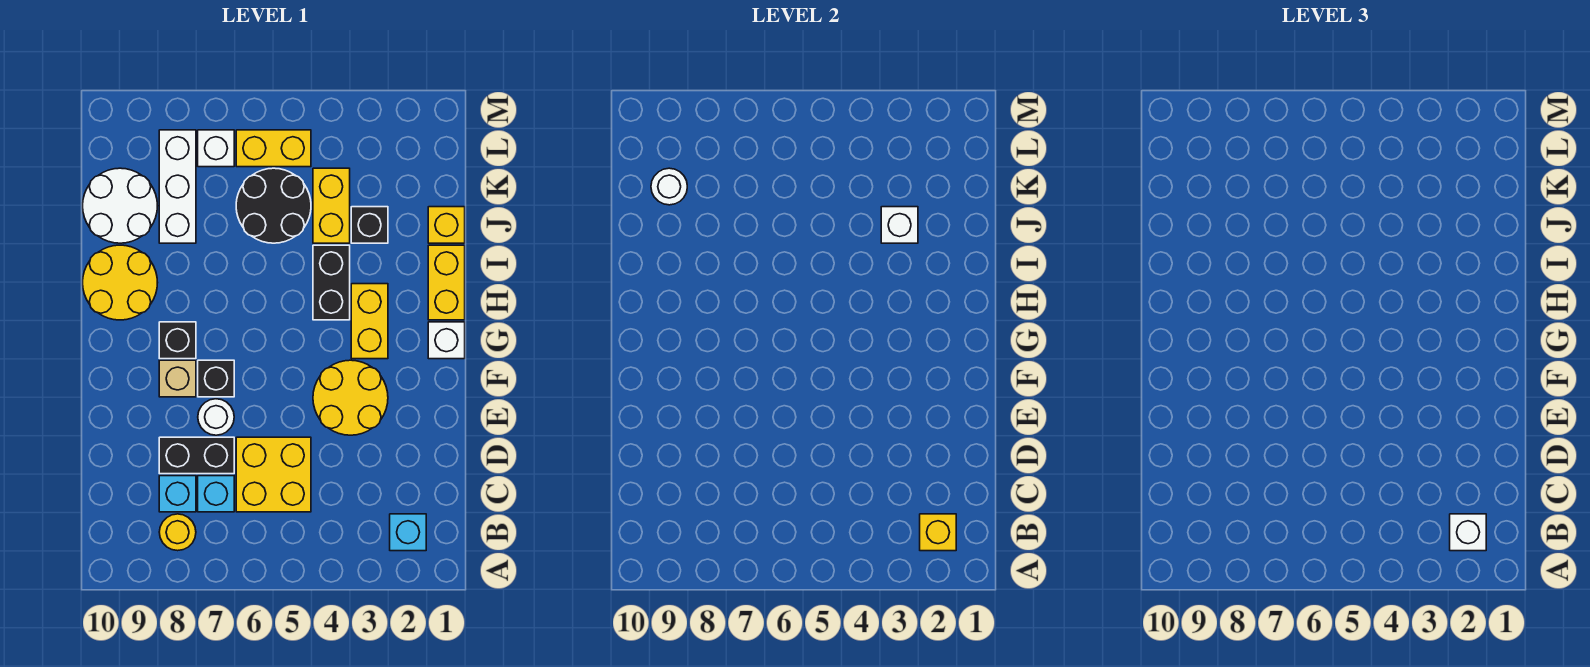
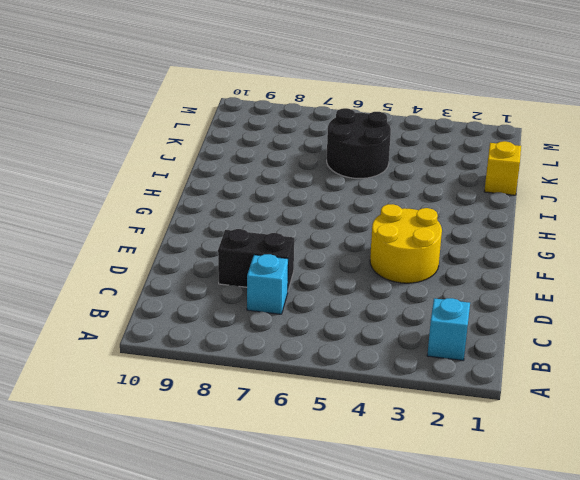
none -> yellow round brick B8 level 1
none -> yellow brick C5:D6 level 1
none -> cyan brick C8 level 1

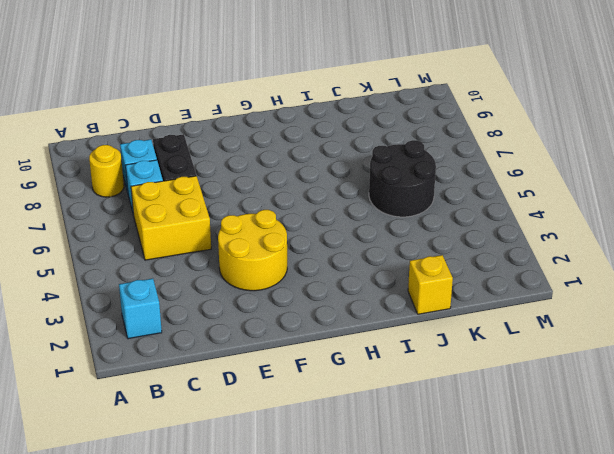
none -> white round brick E7 level 1
none -> black brick F7 level 1
none -> tan brick F8 level 1

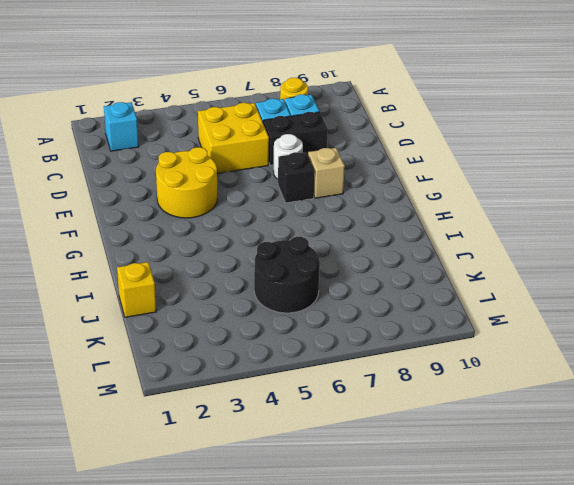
none -> white brick G1 level 1
none -> yellow brick G3:H3 level 1
none -> black brick G8 level 1

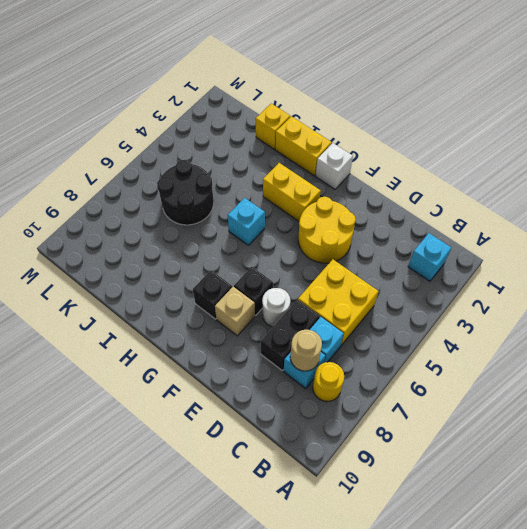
tan round brick C8 level 2 -> none
cyan brick H5 level 1 -> none
none -> black brick H4:I4 level 1
none -> yellow round brick H9:I10 level 1
none -> black brick J3 level 1

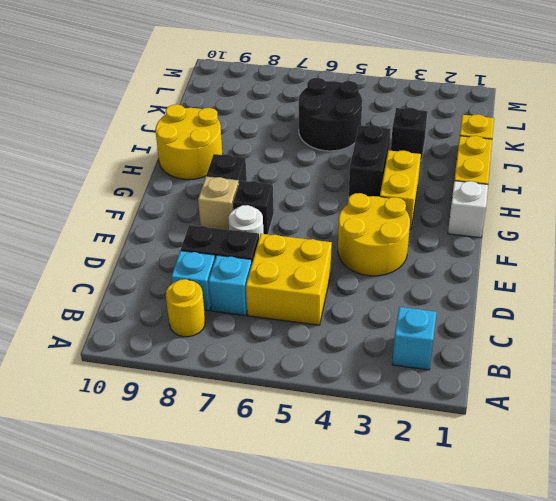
none -> yellow brick J4:K4 level 1
none -> white brick J8:L8 level 1
none -> white round brick J9:K10 level 1

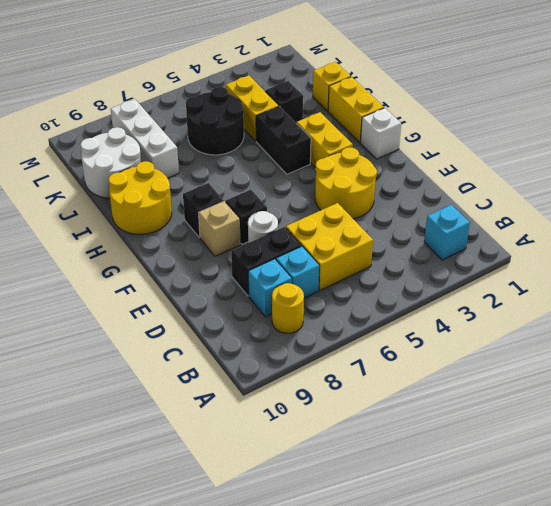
none -> yellow brick L5:L6 level 1
none -> white brick L7 level 1
none -> yellow brick B2 level 2

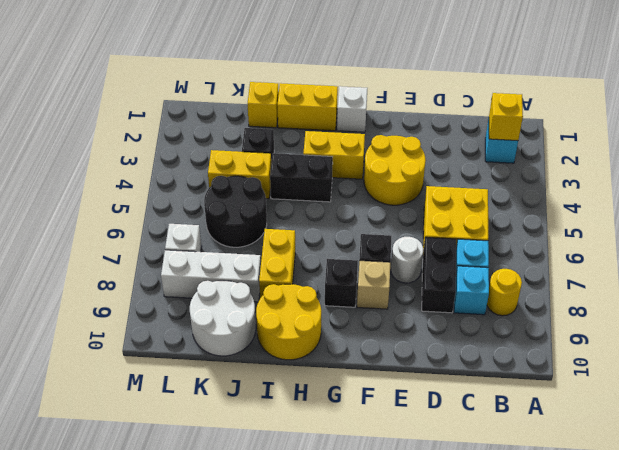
yellow brick I7:I8 level 1 -> yellow brick L5:L6 level 1
none -> white brick J3 level 2
none -> white round brick K9 level 2
none -> white brick B2 level 3

